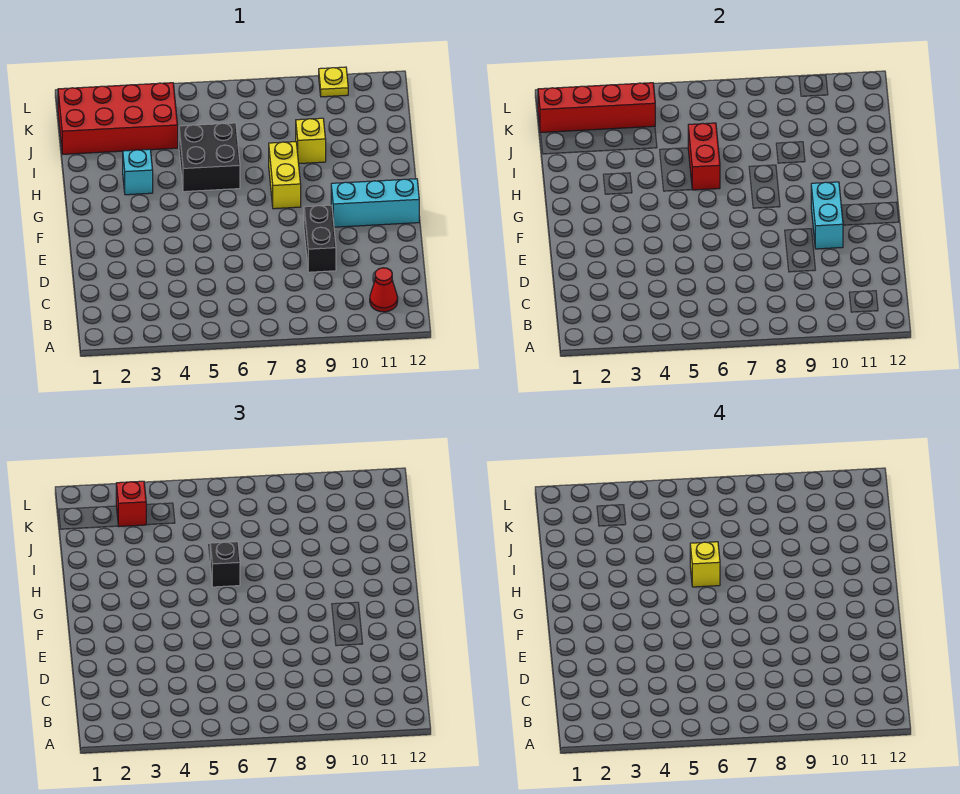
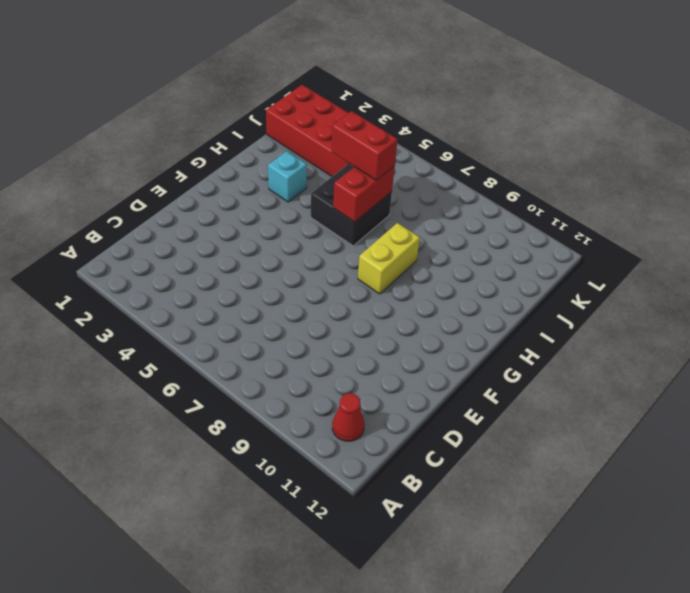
red brick I5:I6 level 3 -> none
none -> black brick D9:E9 level 1
none -> cyan brick F10:F12 level 1
none -> yellow brick I9 level 1

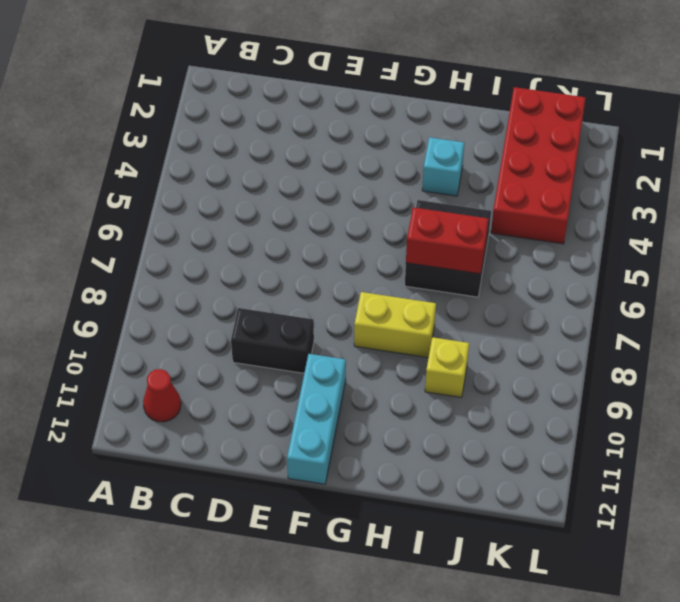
none -> yellow plate L10 level 1
none -> cyan brick E10:F10 level 2
none -> red brick K1:K4 level 2

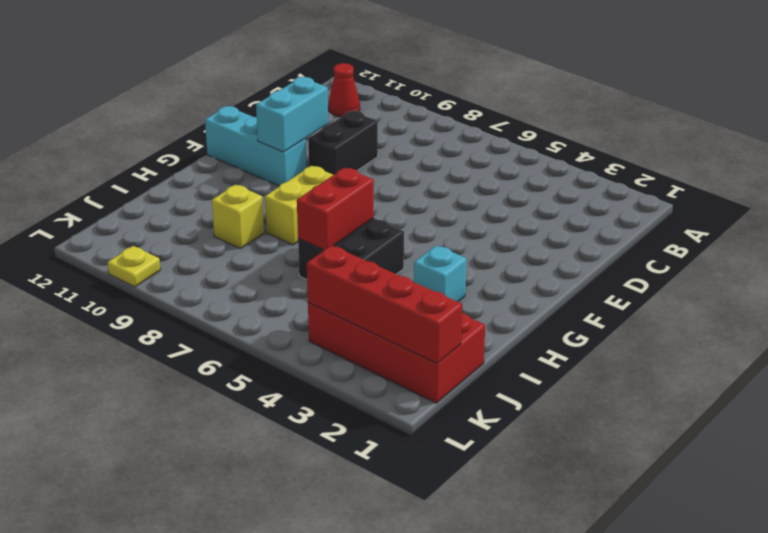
none -> black brick H6 level 3
none -> red brick K3 level 3
none -> yellow brick H6 level 4

